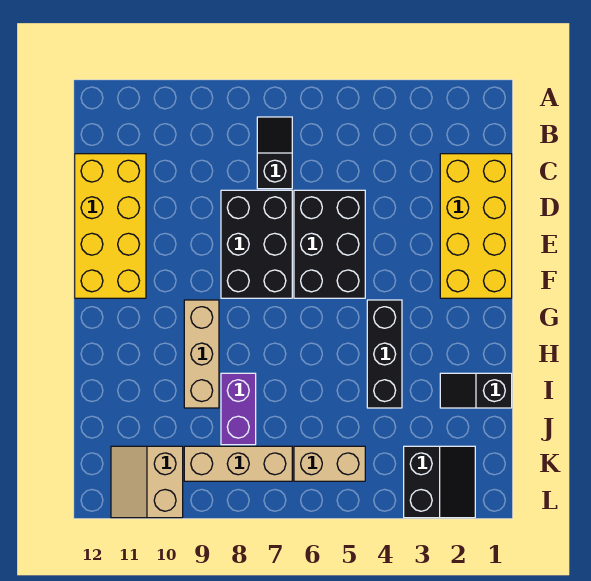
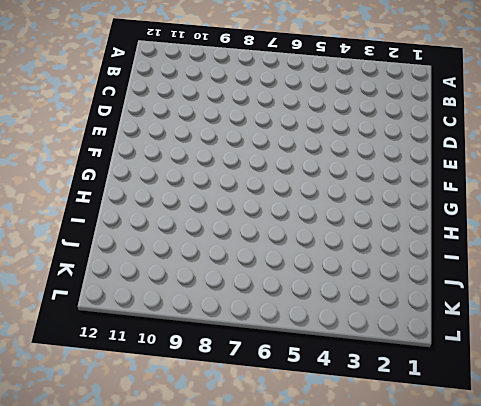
none -> black slope B7:C7 level 1 top C
none -> yellow brick C1:F2 level 1
none -> yellow brick C11:F12 level 1

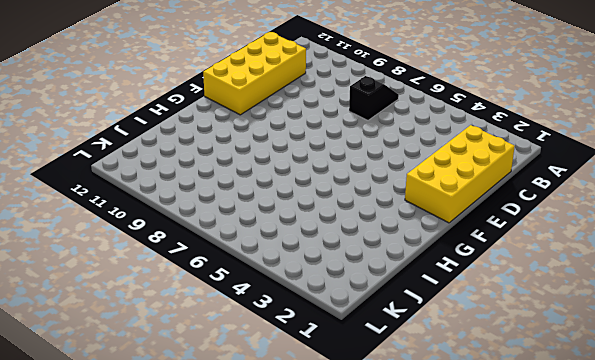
none -> black brick D5:F6 level 1
none -> black brick D7:F8 level 1
none -> black brick G4:I4 level 1

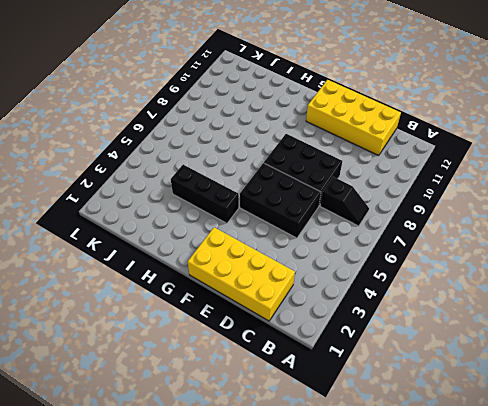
none -> tan brick G9:I9 level 1
none -> black slope I1:I2 level 1 top 1
none -> purple brick I8:J8 level 1

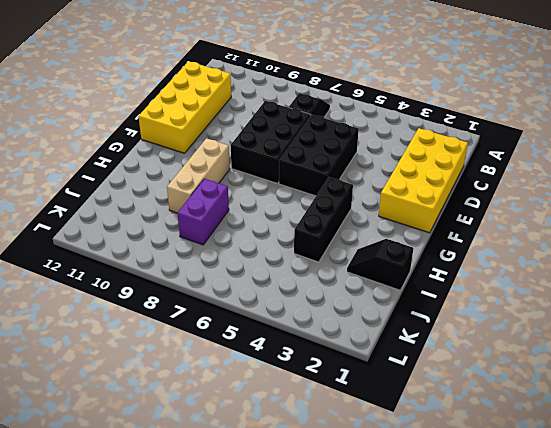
none -> black slope K2:L3 level 1 top 3
none -> tan brick K5:K6 level 1
none -> tan brick K7:K9 level 1

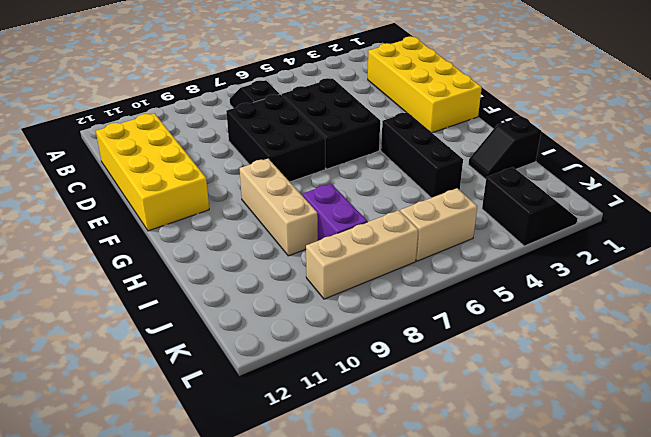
none -> tan slope K10:L11 level 1 top 10

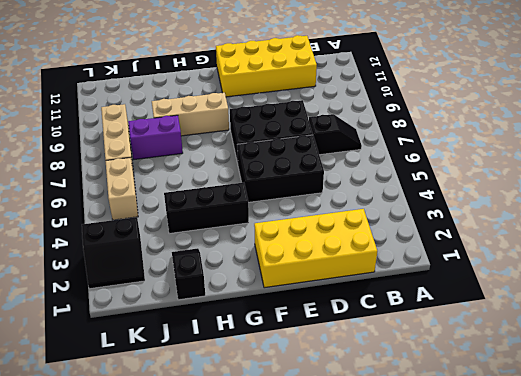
none -> tan slope K10:L11 level 1 top 10

